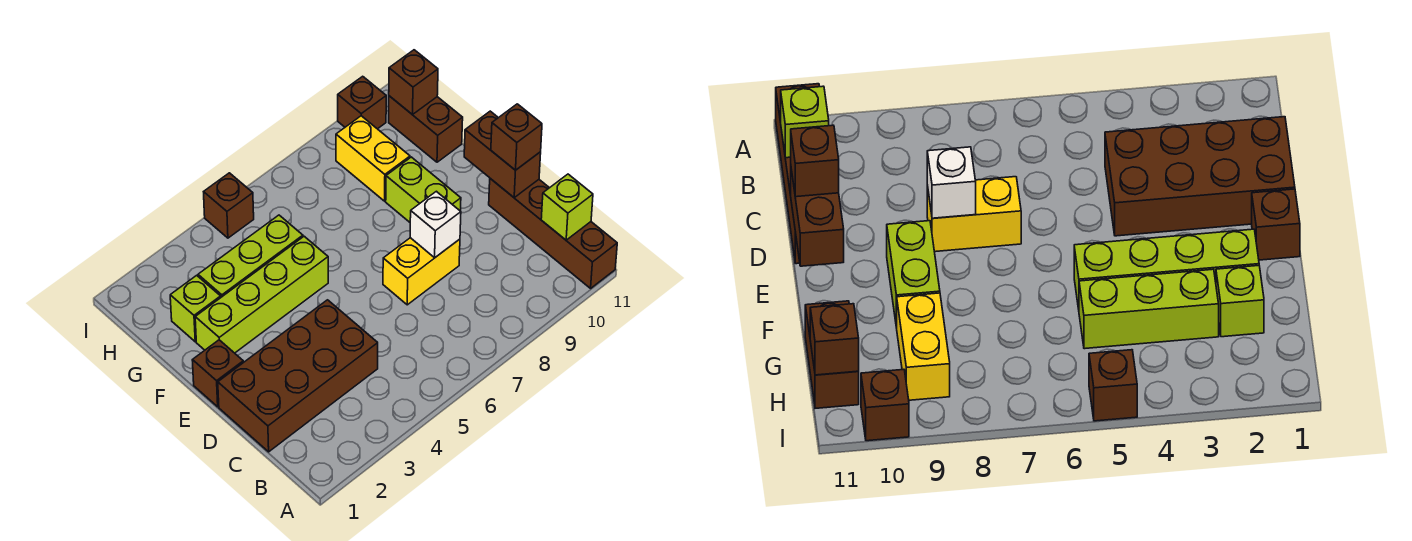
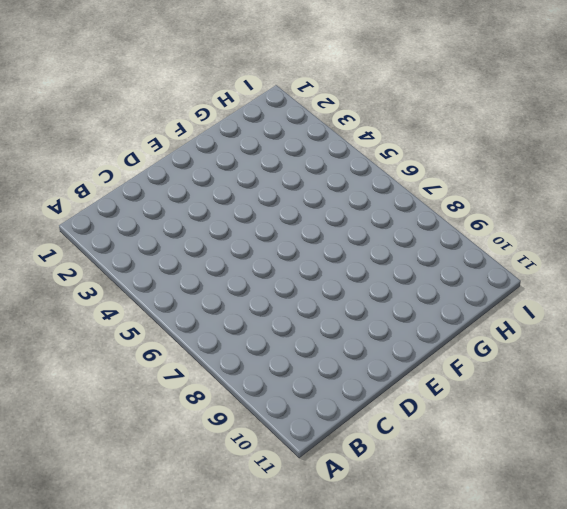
none -> brown brick A11:D11 level 1
none -> brown brick C1:D4 level 1
none -> yellow brick D7:D8 level 1

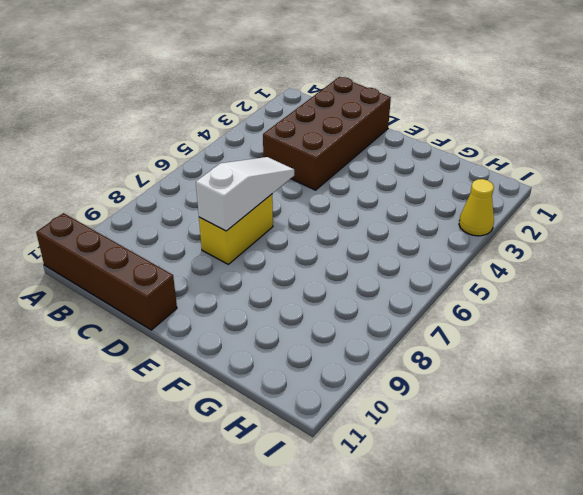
white slope D6:D8 level 2 top 8 -> white brick D8 level 2
yellow cone I3 level 1 -> none
none -> brown brick E1 level 1
none -> lime brick E9:F9 level 1
none -> lime brick F2:F5 level 1

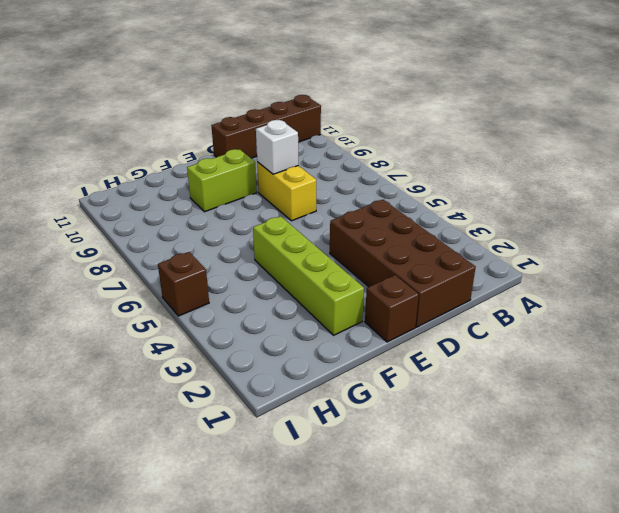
none -> lime brick G2 level 1
none -> lime brick G3:G5 level 1
none -> yellow brick G9:H9 level 1

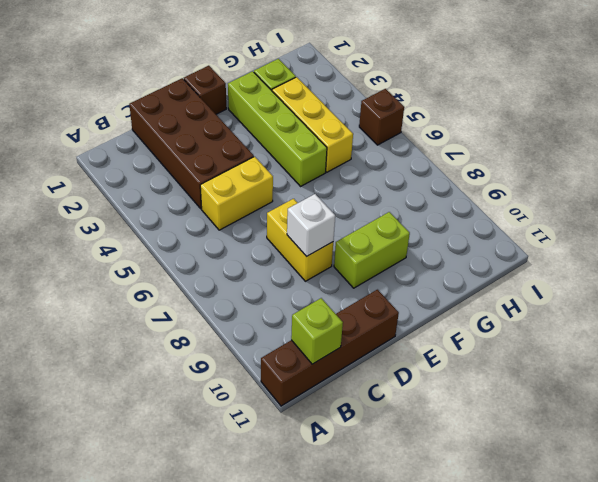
yellow brick C5:D5 level 1 -> yellow brick G9:H9 level 1
yellow brick G3:G5 level 1 -> lime brick G3:G5 level 1
none -> brown brick G11:H11 level 1
none -> brown brick I10 level 1
none -> brown brick D11:E11 level 2

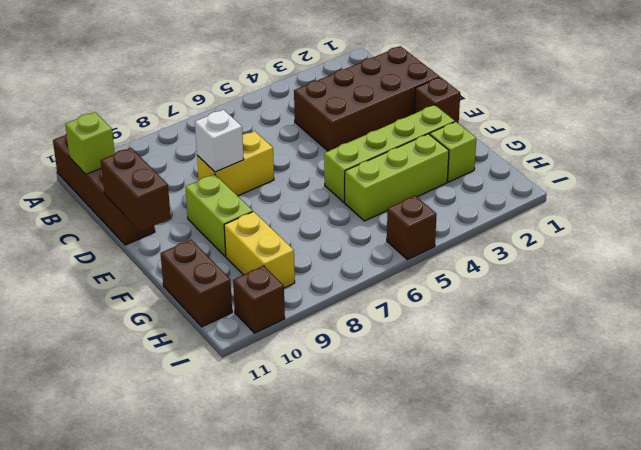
none -> brown brick H11 level 2
none -> brown brick D11 level 3

